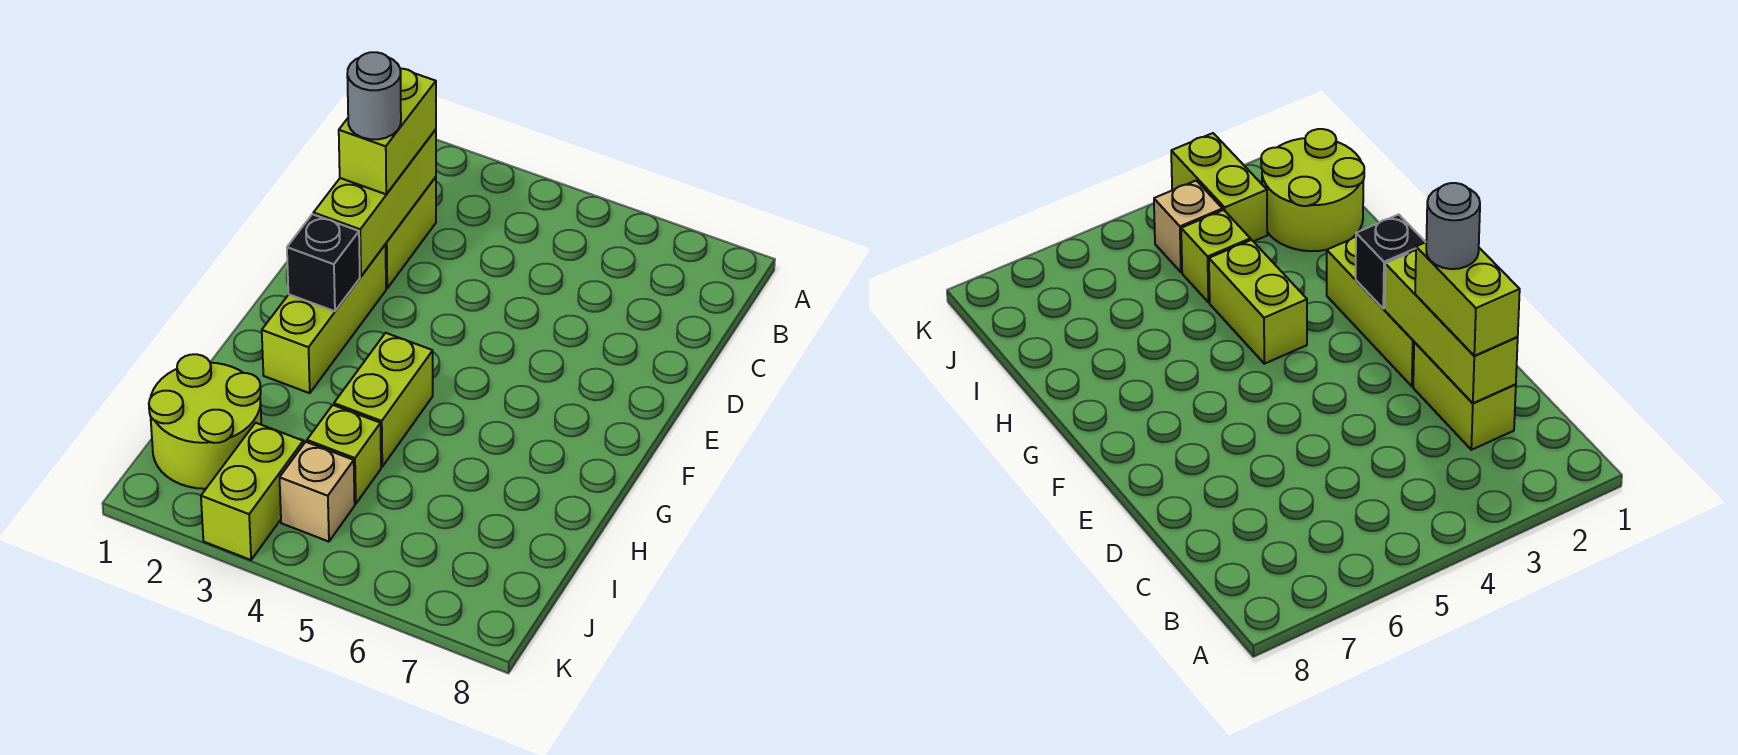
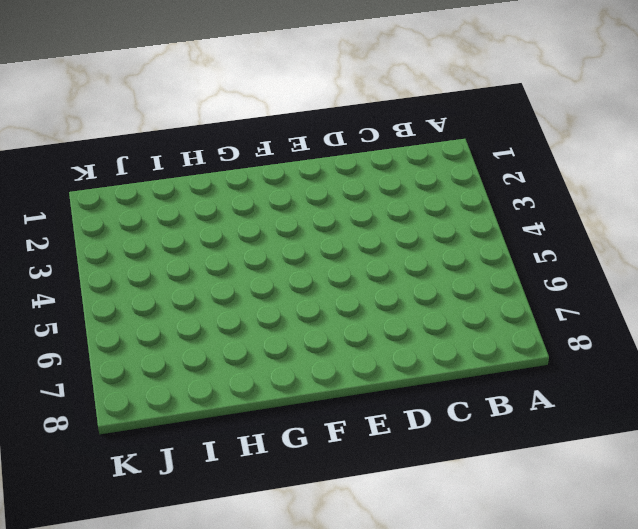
none -> lime brick C2:D2 level 1
none -> lime brick E2:G2 level 1

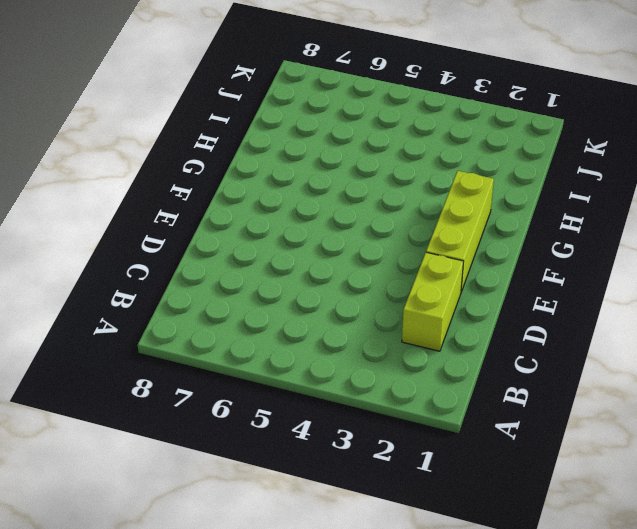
none -> lime brick G4:H4 level 1
none -> lime round brick I1:J2 level 1

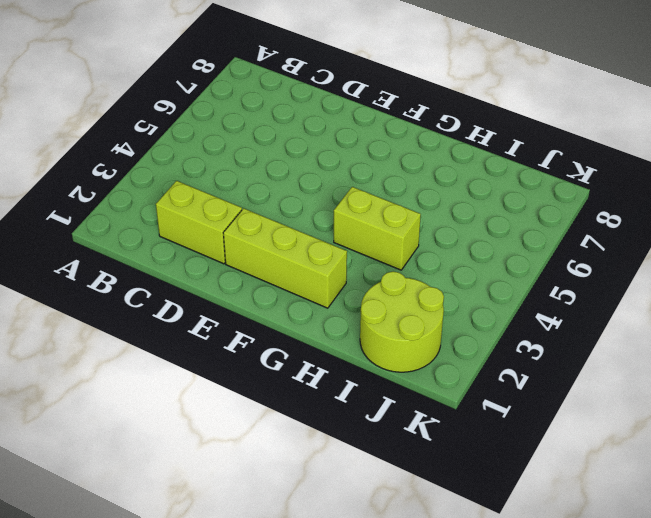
none -> lime brick I4 level 1
none -> lime brick J3:K3 level 1

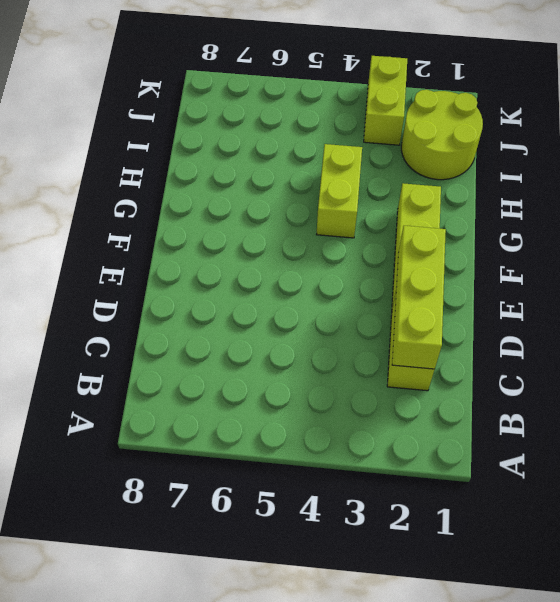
none -> lime brick I4 level 1
none -> tan brick J4 level 1

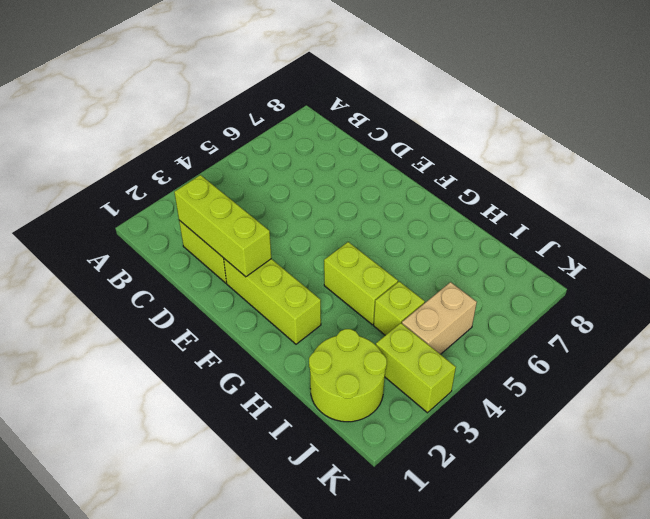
tan brick J4:J5 level 1 -> tan brick J4 level 1
none -> black brick F2 level 2
none -> lime brick C2:D2 level 3

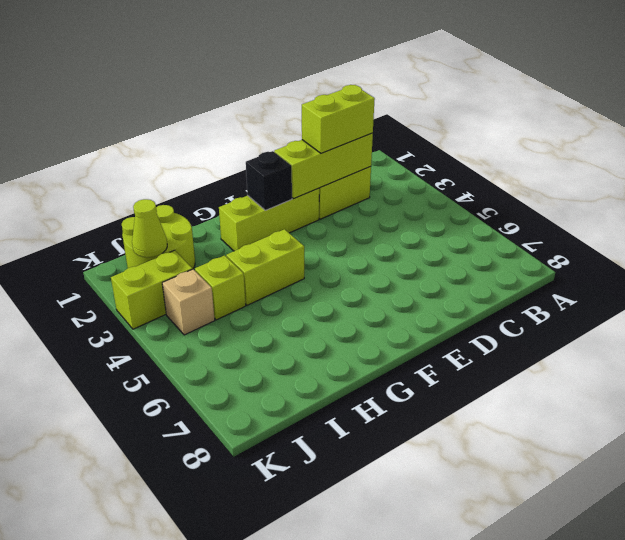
lime cone J2 level 2 -> none
none -> grey round brick D2 level 4

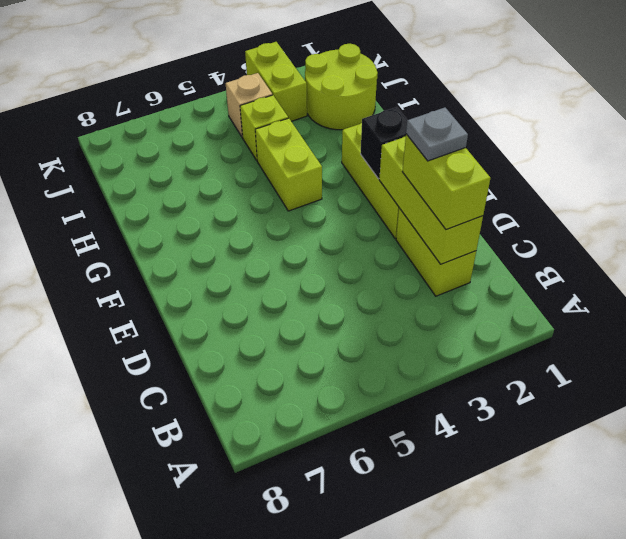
grey plate D2 level 4 -> grey round brick D2 level 4

